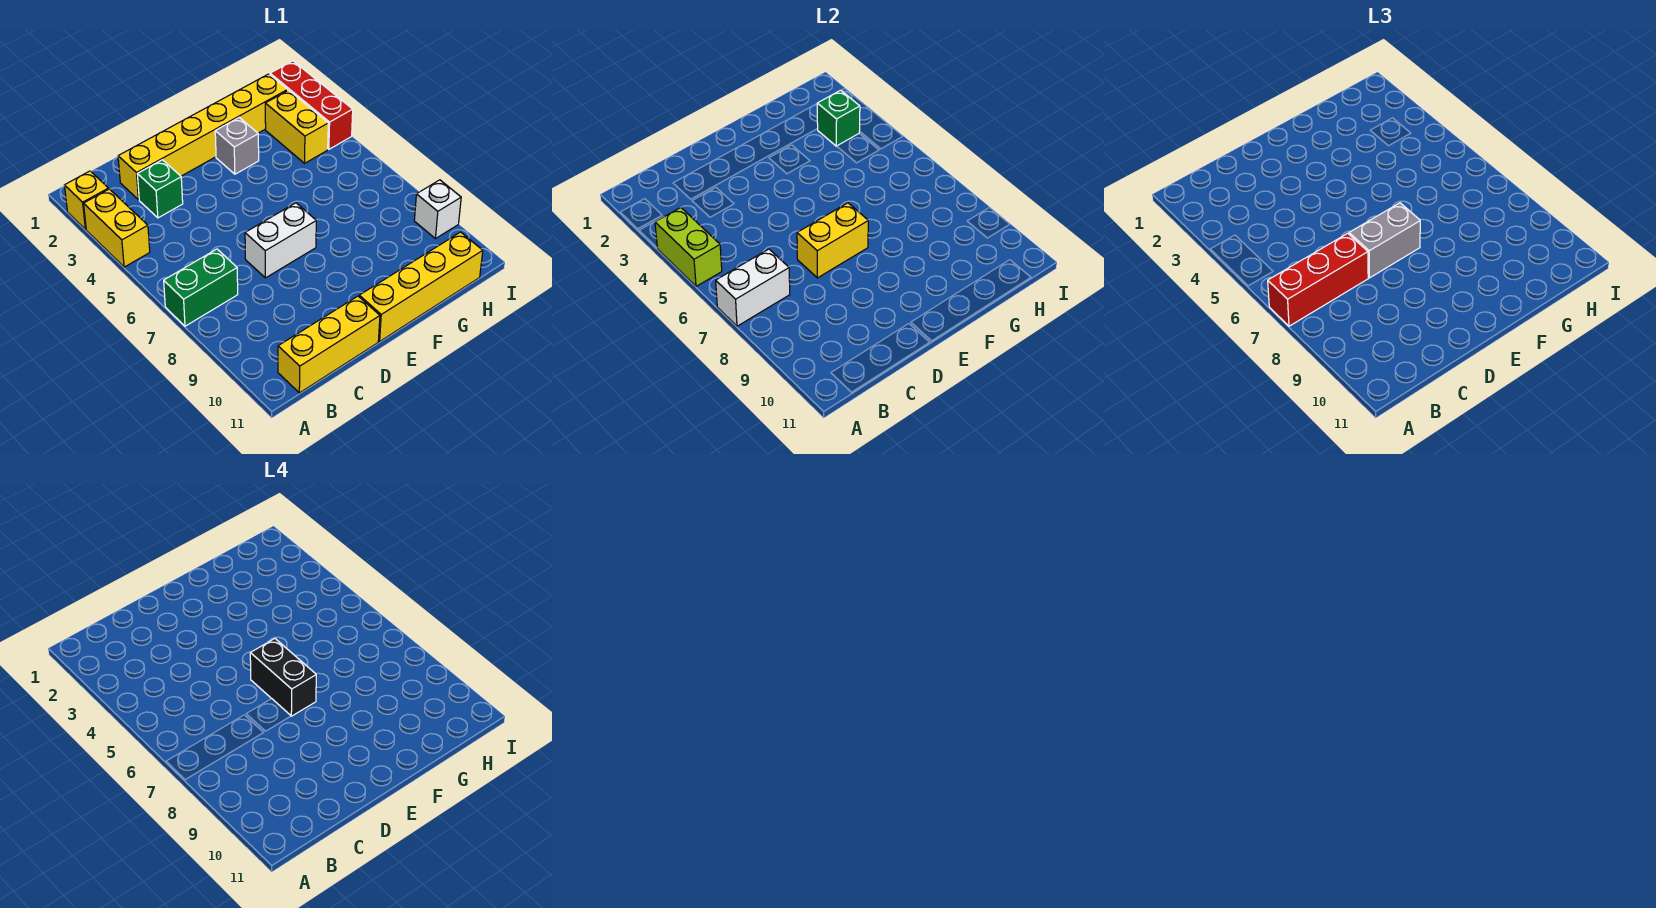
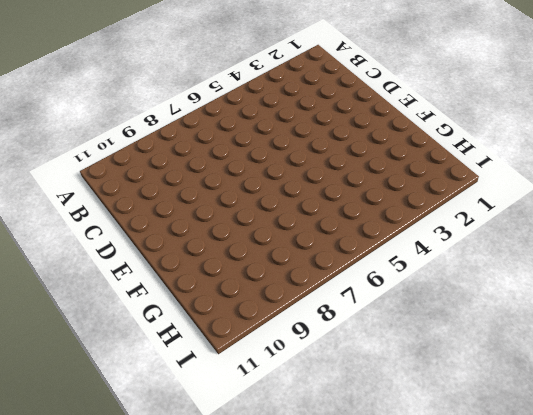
none -> yellow brick A2 level 1
none -> yellow brick A3:A4 level 1
none -> green brick A7:B7 level 1

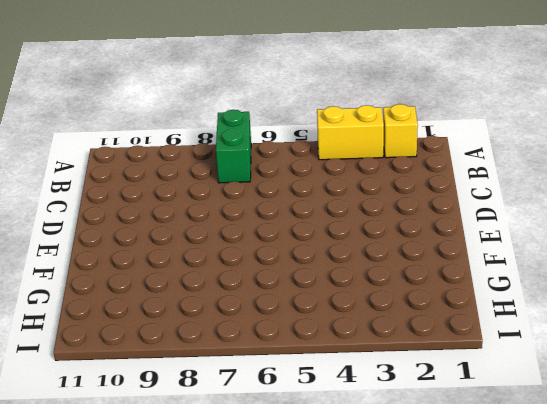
none -> yellow brick B11:D11 level 1
none -> yellow brick C2:H2 level 1
none -> green brick C3 level 1

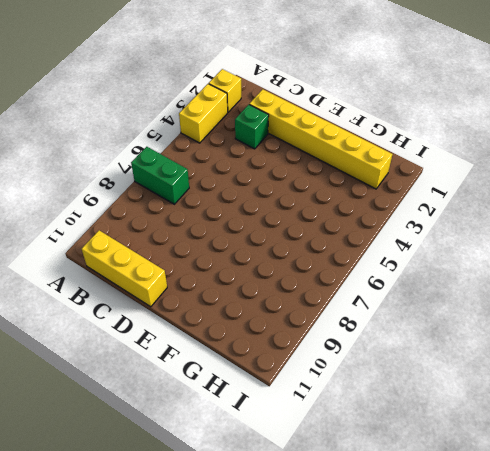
none -> white brick D7:E7 level 1
none -> yellow brick E11:H11 level 1
none -> grey brick F3 level 1

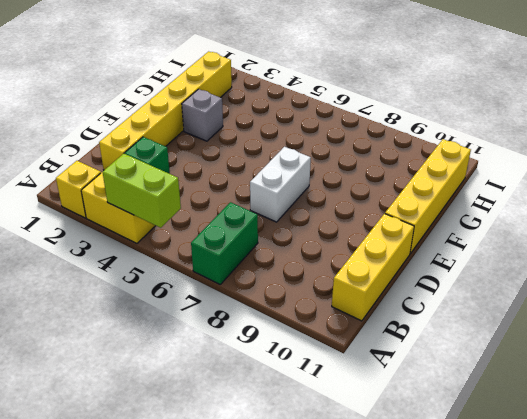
none -> yellow brick H3:H4 level 1
none -> red brick I2:I4 level 1
none -> white brick I9 level 1

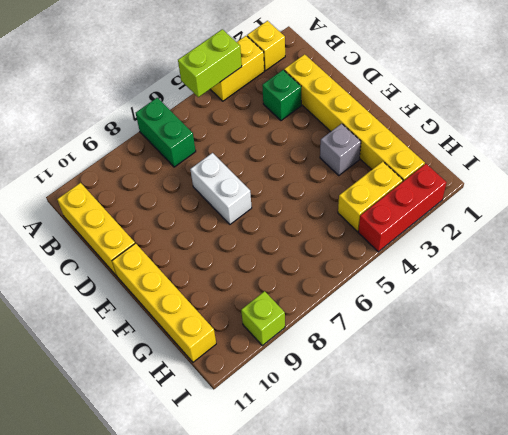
lime brick I9 level 1 -> white brick I9 level 1
none -> white brick A7:B7 level 2
none -> yellow brick D7:E7 level 2
none -> green brick H3 level 2

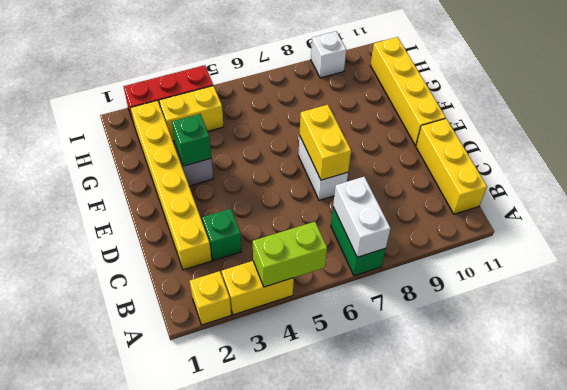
green brick F3 level 2 -> green brick H3 level 2
none -> red brick A7:C7 level 3
none -> grey brick D7:E7 level 3
none -> black brick E6:E7 level 4

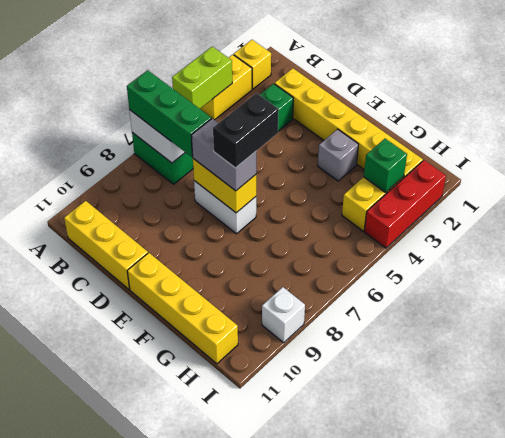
green brick A7:C7 level 3 -> red brick A7:C7 level 3

